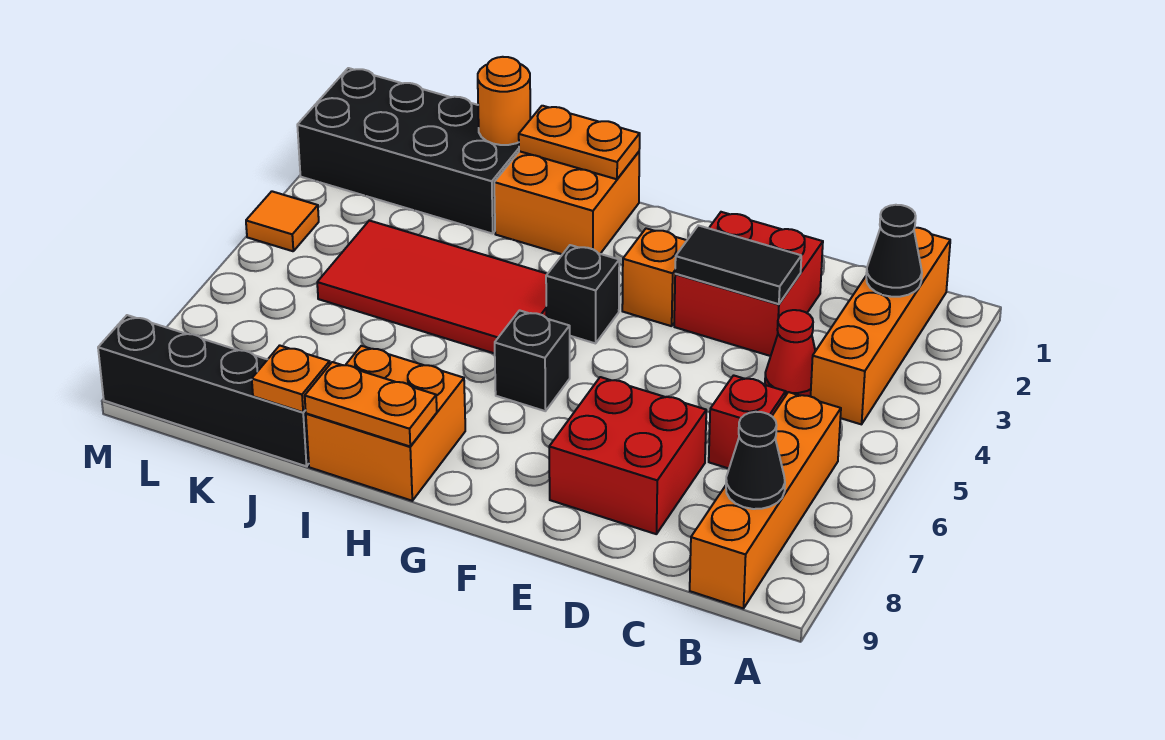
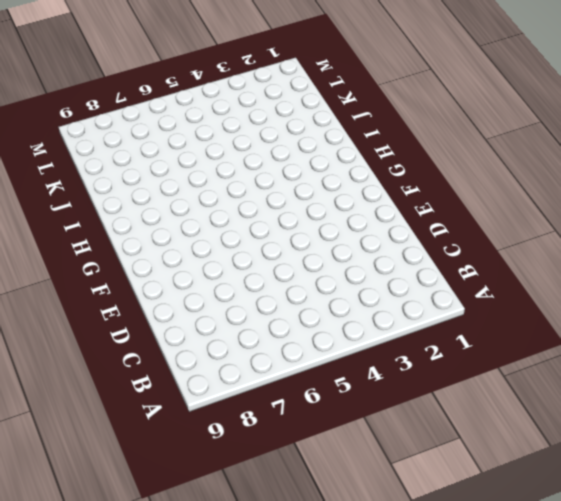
none -> orange brick B1:B4 level 1
none -> orange brick B6:B9 level 1
none -> red cone C4 level 1

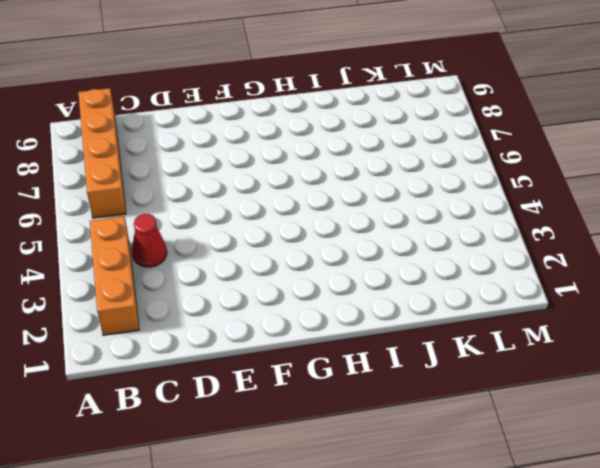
orange brick B2:B4 level 1 -> orange brick B1:B4 level 1
none -> red brick C6 level 1
none -> red brick D2:E3 level 1
none -> red brick D7:E8 level 1

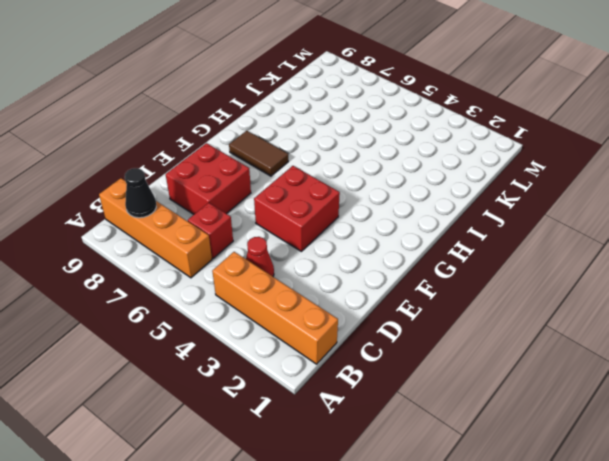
red brick E4:F5 level 1 -> red brick D2:E3 level 1
brown tile G7:G8 level 1 -> none
none -> orange brick F3 level 1
none -> black brick G4 level 1
none -> black brick G6 level 1

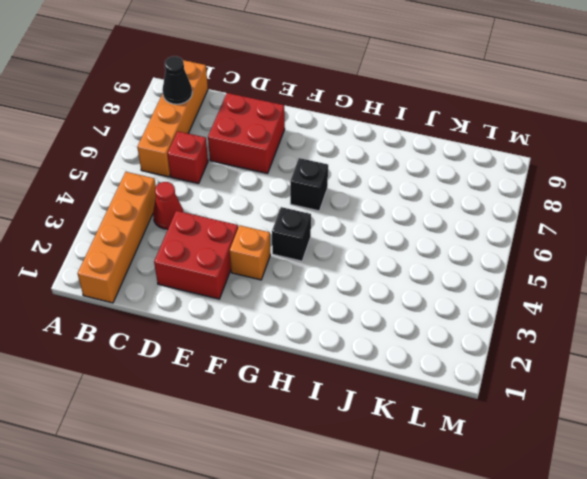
none -> orange brick H1:I2 level 1
none -> red tile H4:K5 level 1
none -> orange brick H8:I9 level 1

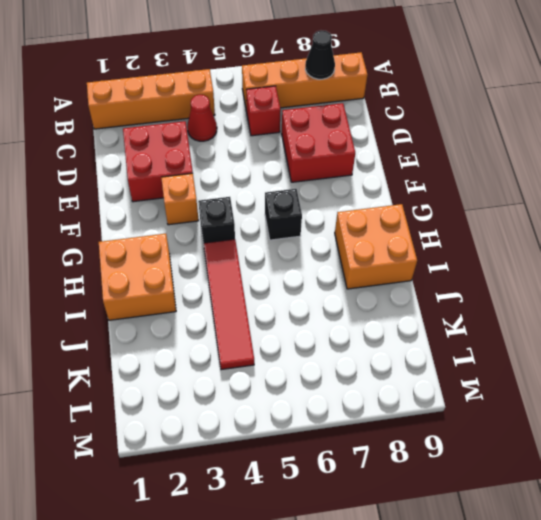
red tile H4:K4 level 1 -> red tile H4:K5 level 1
none -> black brick J1:M2 level 1
none -> black brick J9:M9 level 1
none -> orange tile M4 level 1

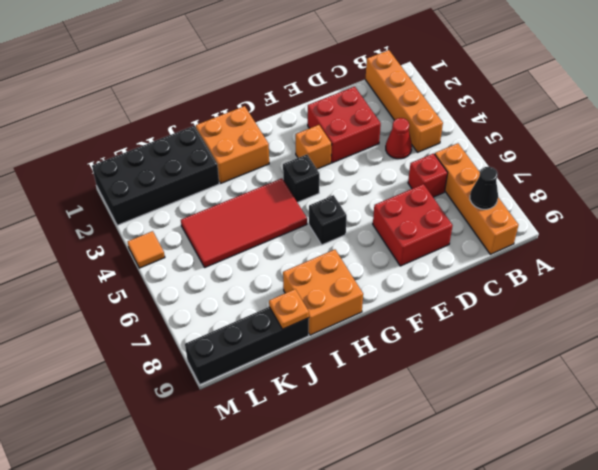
none -> black cone B2 level 2
none -> black tile D3:E3 level 2
none -> orange plate H1:I1 level 2

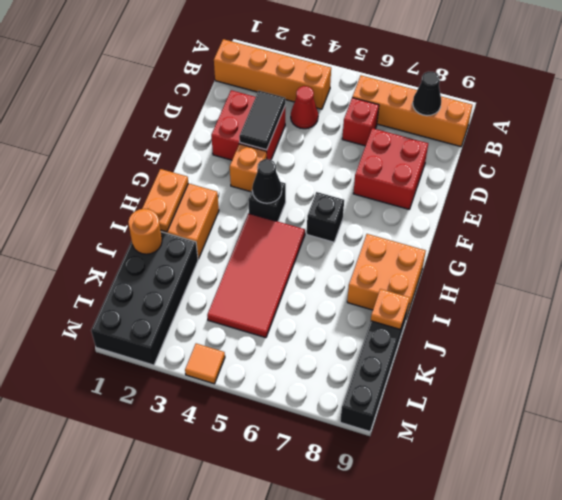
black cone G4 level 2 -> black cone B2 level 2
none -> orange plate H9:I9 level 2

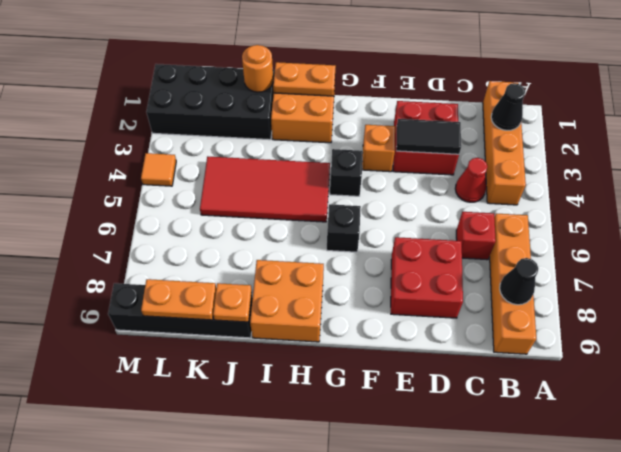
orange plate K9:L9 level 2 -> orange plate H9:I9 level 2

